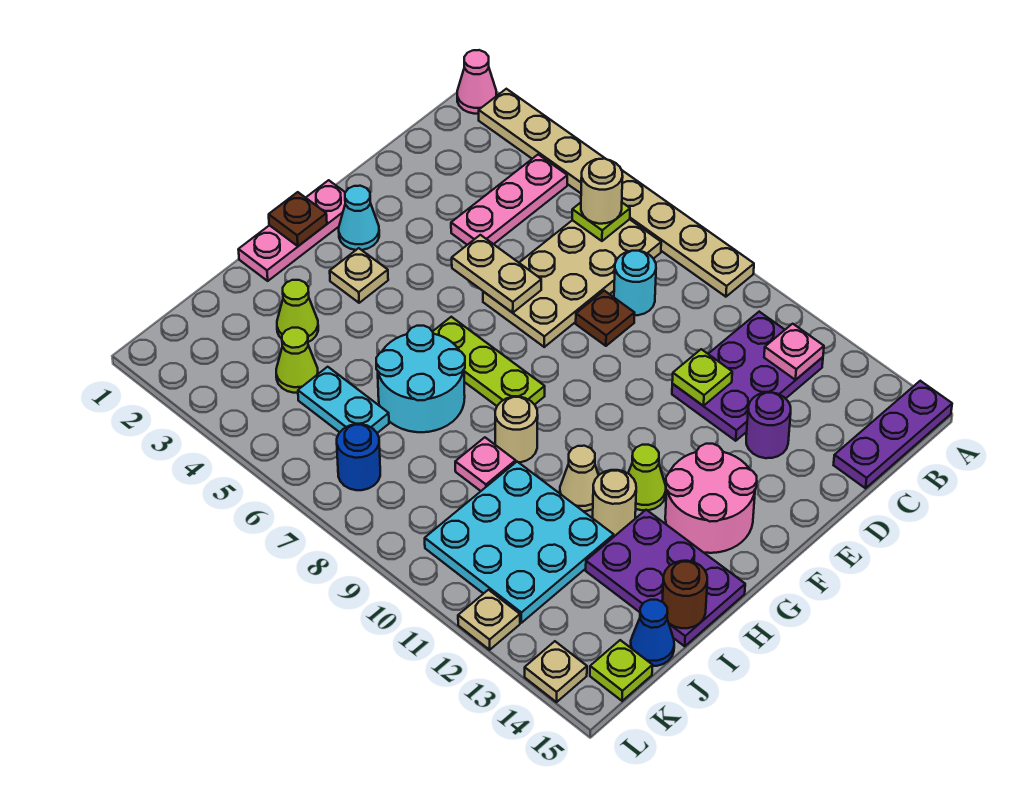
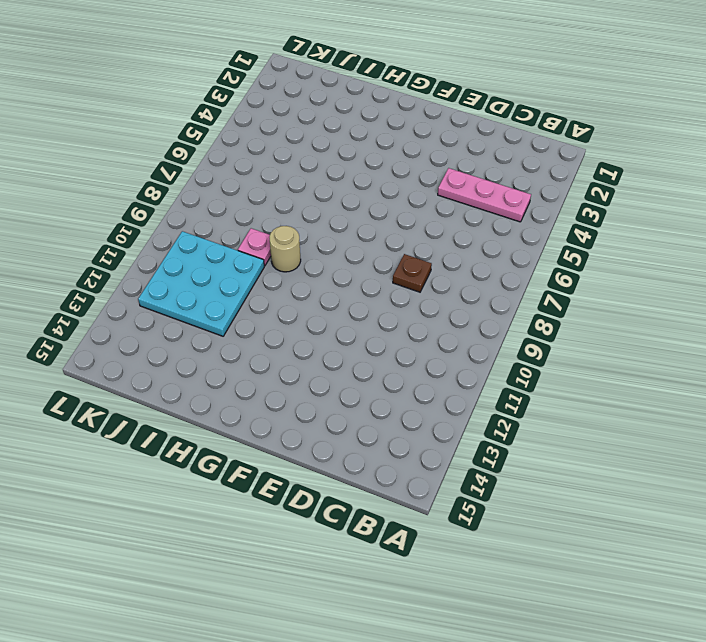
none -> pink cone A1 level 1
none -> tan plate A2:A9 level 1
none -> purple plate A15:C15 level 1
none -> tan plate B6:E7 level 1

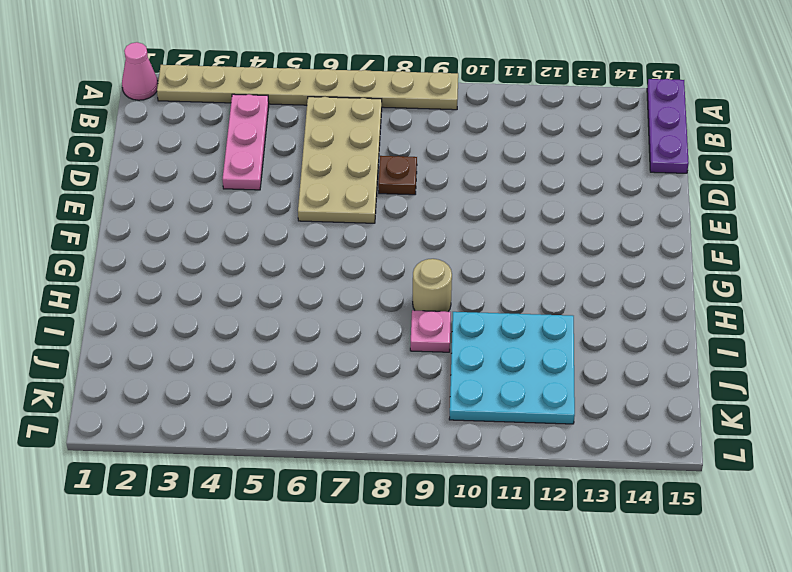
none -> purple plate B11:D12 level 1
none -> cyan round brick C8 level 1
none -> purple round brick D13 level 1
none -> pink plate F1:H1 level 1

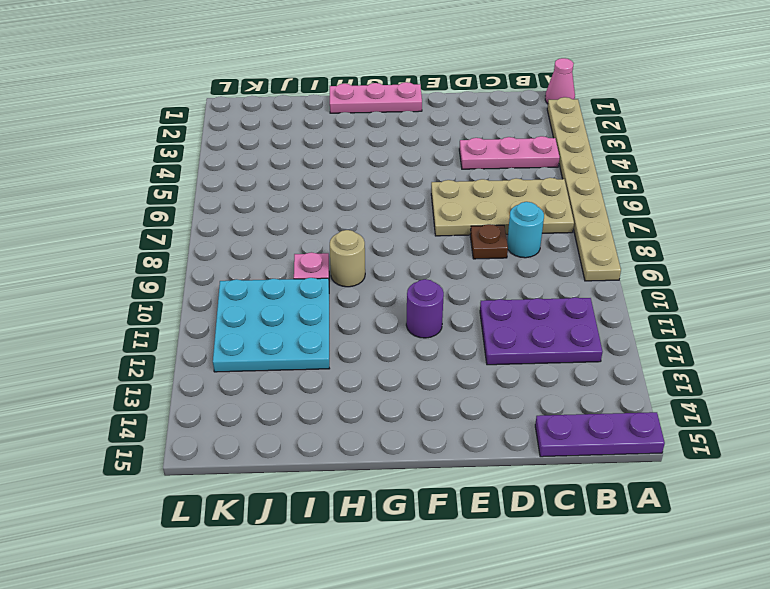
purple round brick F11 level 1 -> purple round brick D13 level 1
none -> cyan cone F2 level 1
none -> pink round brick F13:G14 level 1
none -> tan plate G3 level 1
none -> lime plate G6:G8 level 1

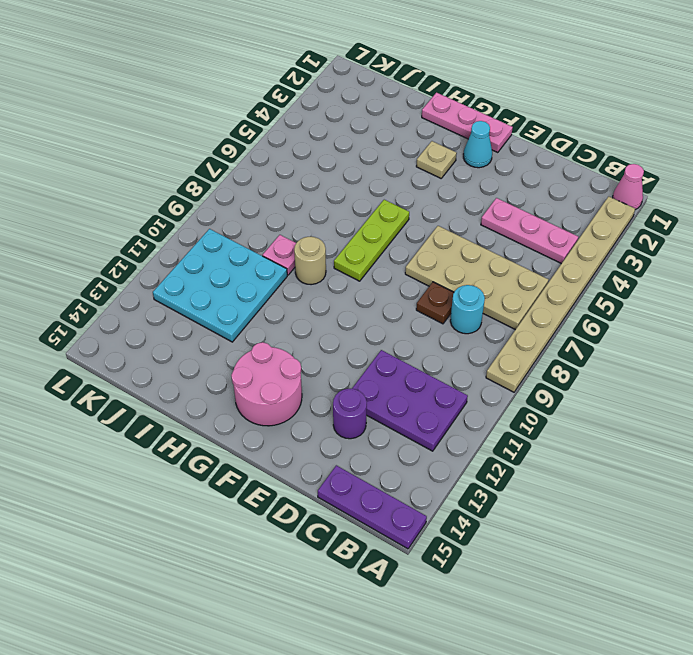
none -> lime cone G12 level 1
none -> cyan round brick H6:I7 level 1
none -> tan cone H11 level 1
none -> tan round brick H12 level 1

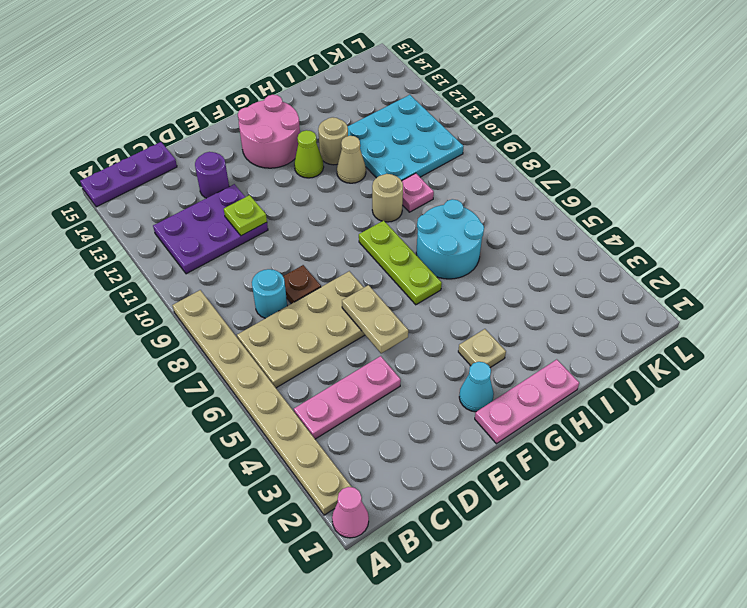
none -> purple plate H13:I15 level 1
none -> lime cone I3 level 1
none -> lime cone J4 level 1
none -> cyan plate J5:J6 level 1

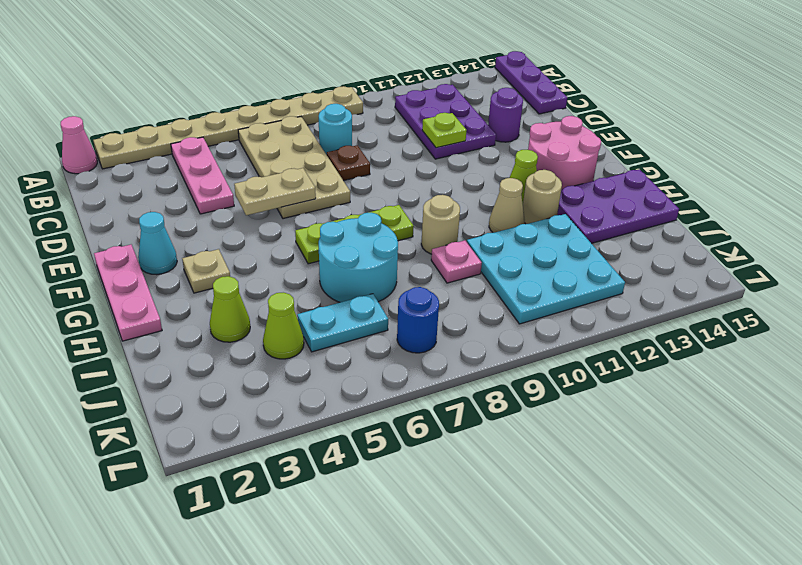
none -> blue cone J15 level 1
none -> lime plate K15 level 1
none -> tan plate L12 level 1
none -> tan plate L14 level 1

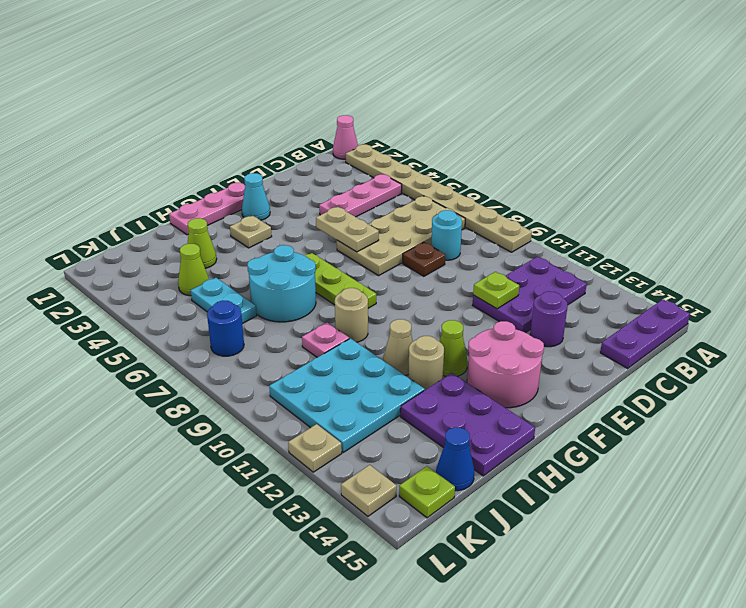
none -> lime plate B6 level 2
none -> pink plate B12 level 2
none -> brown plate G1 level 2
none -> brown round brick I15 level 2

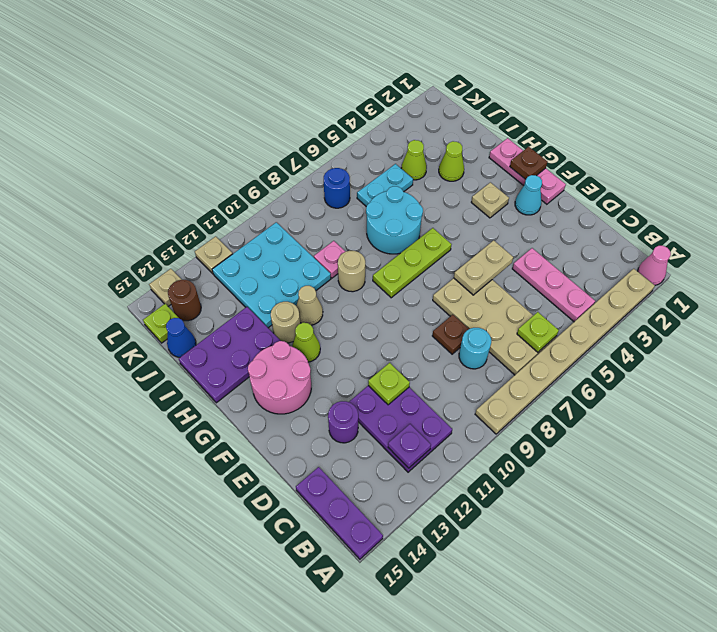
purple plate B12 level 2 -> pink plate B12 level 2
brown round brick K14 level 1 -> brown round brick I15 level 2
none -> tan round brick B6 level 3

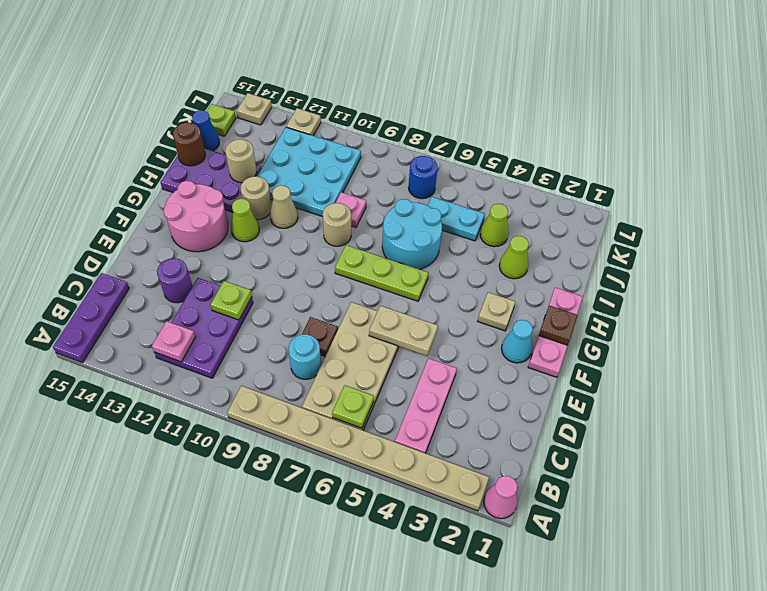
tan round brick I13 level 2 -> tan round brick B6 level 3

